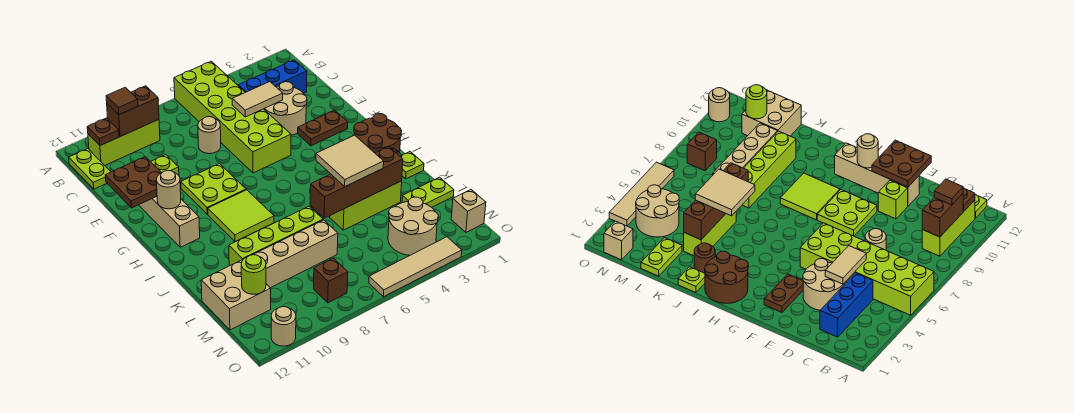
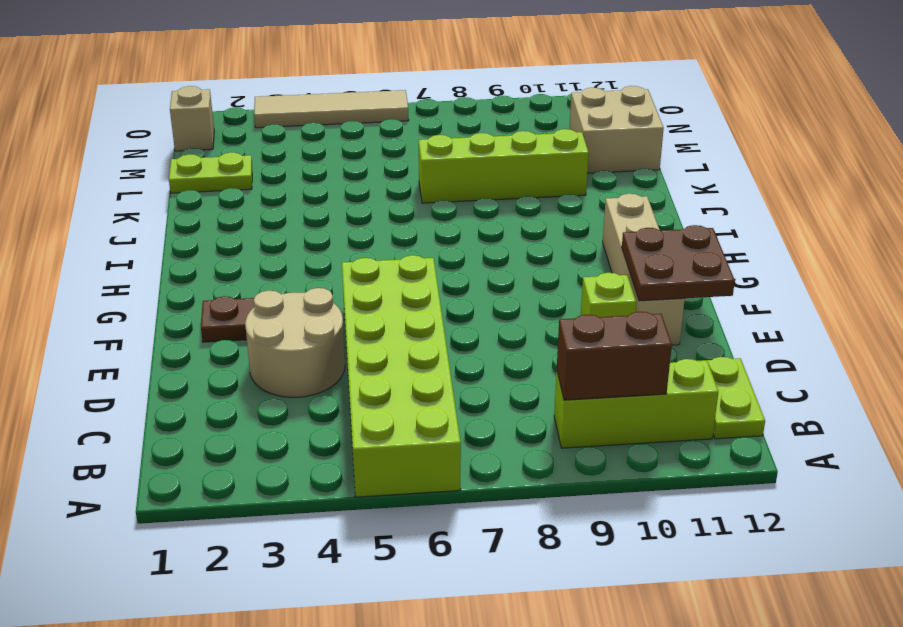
none -> blue brick C2:C4 level 1
none -> tan round brick D7 level 1
none -> lime plate F8:G9 level 1
none -> brown round brick H1:I2 level 1

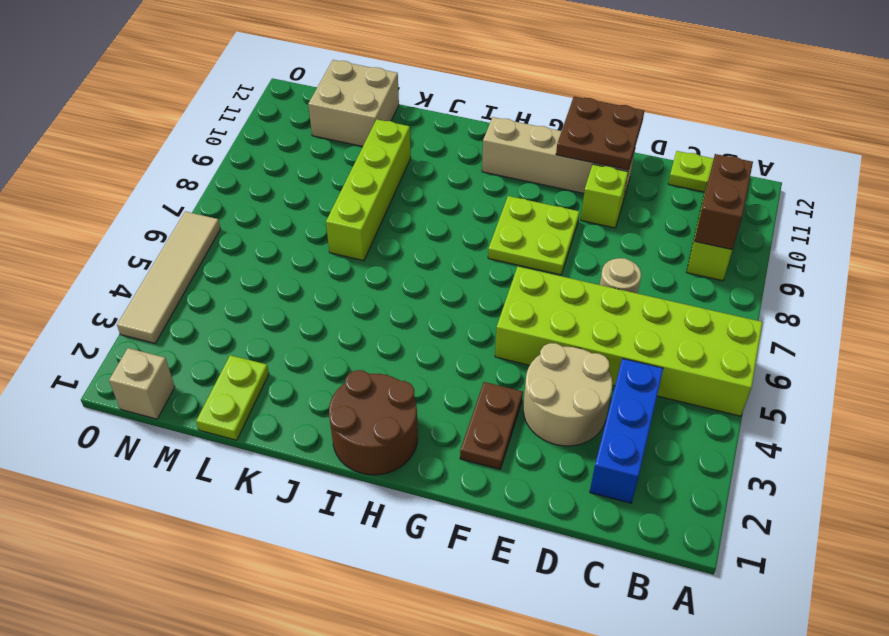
none -> lime tile H8:I9 level 1
none -> lime plate J1 level 1
none -> brown round brick J2 level 1
none -> lime brick K3:K5 level 1

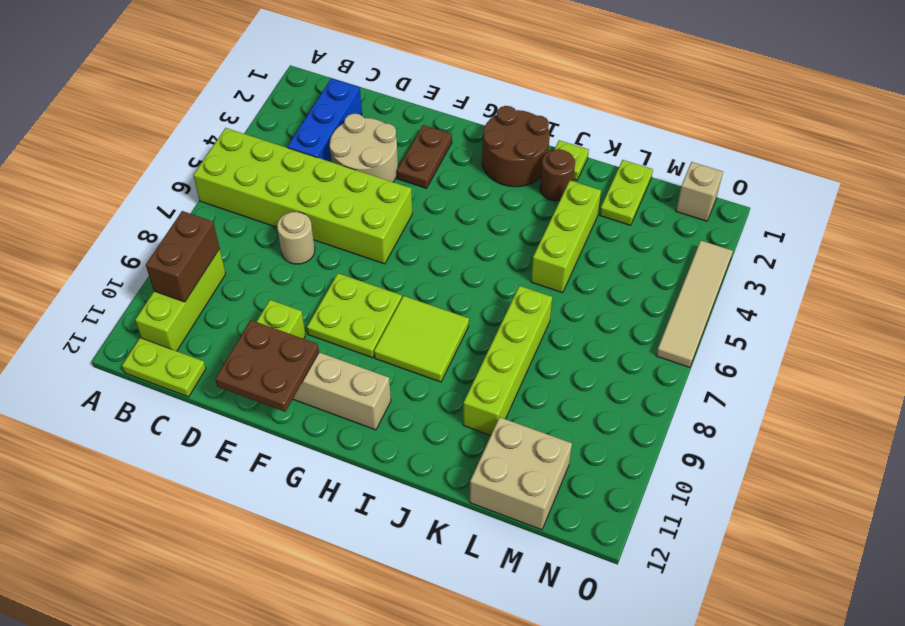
none -> tan brick L7:L10 level 1
none -> tan round brick M3:N4 level 1
none -> brown brick N8 level 1
none -> tan round brick O11 level 1

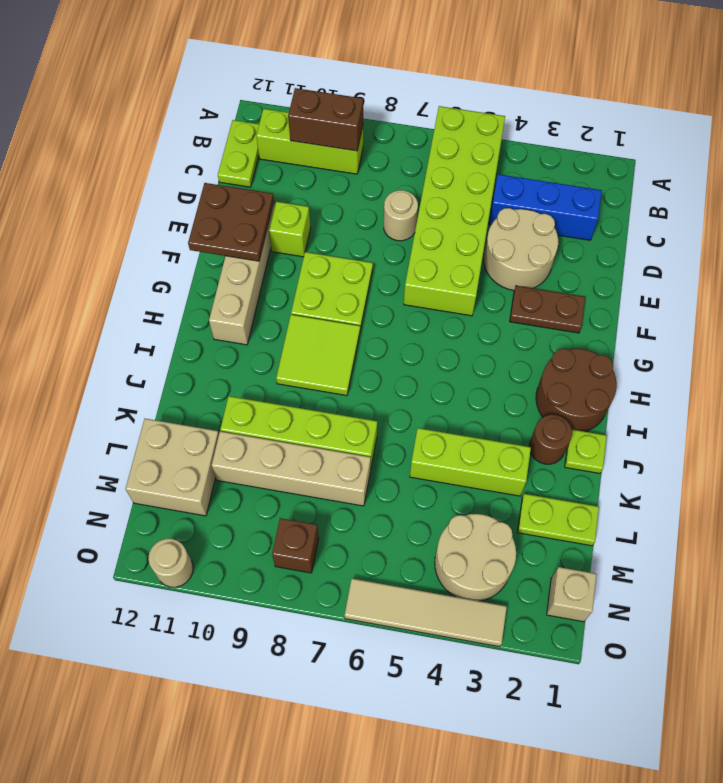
none -> brown plate B11 level 2
none -> tan tile D4:D5 level 2
none -> tan round brick G11 level 2
none -> brown brick K3:K6 level 2

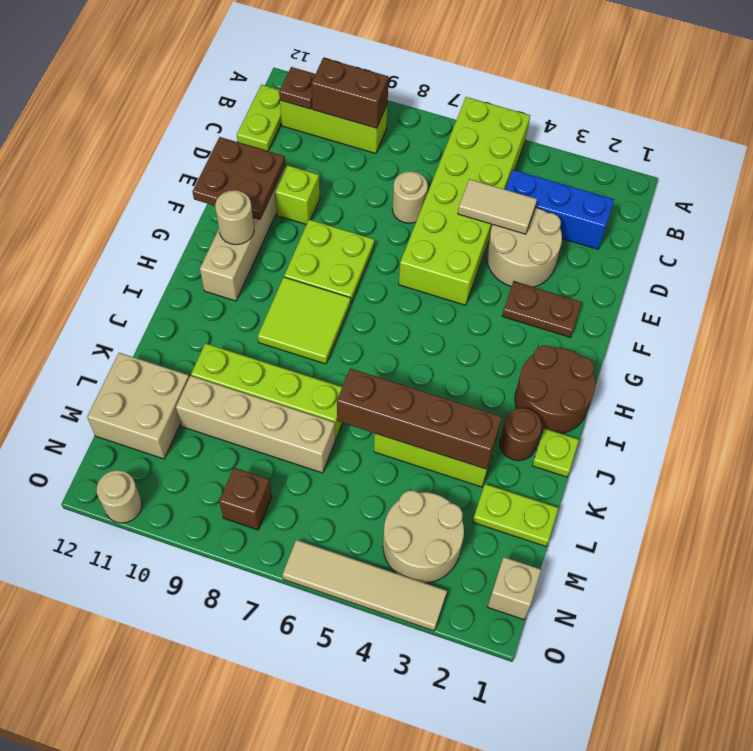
none -> lime round brick M11 level 2
none -> brown tile B10 level 3
none -> tan tile J4:K5 level 3

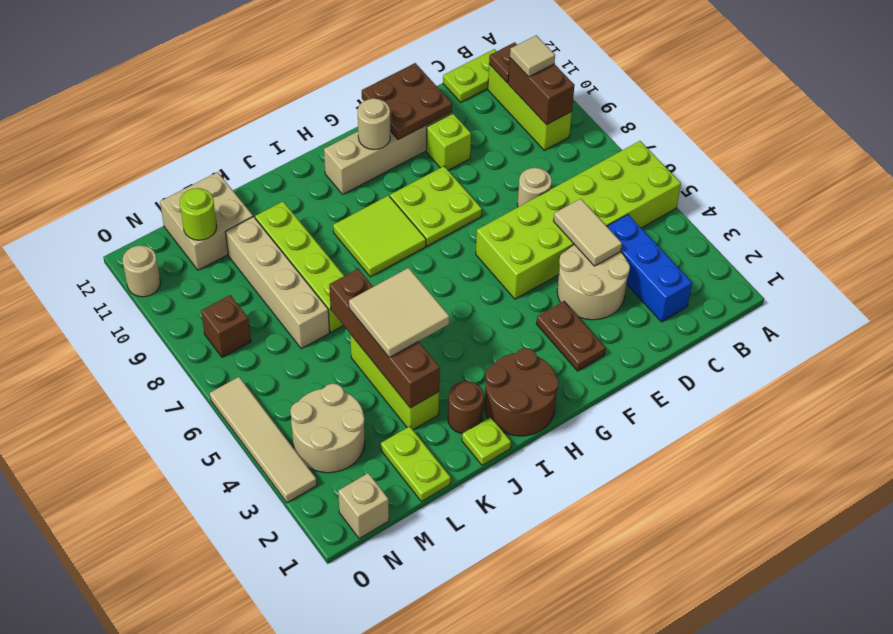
tan tile B10 level 3 -> brown tile B10 level 3

